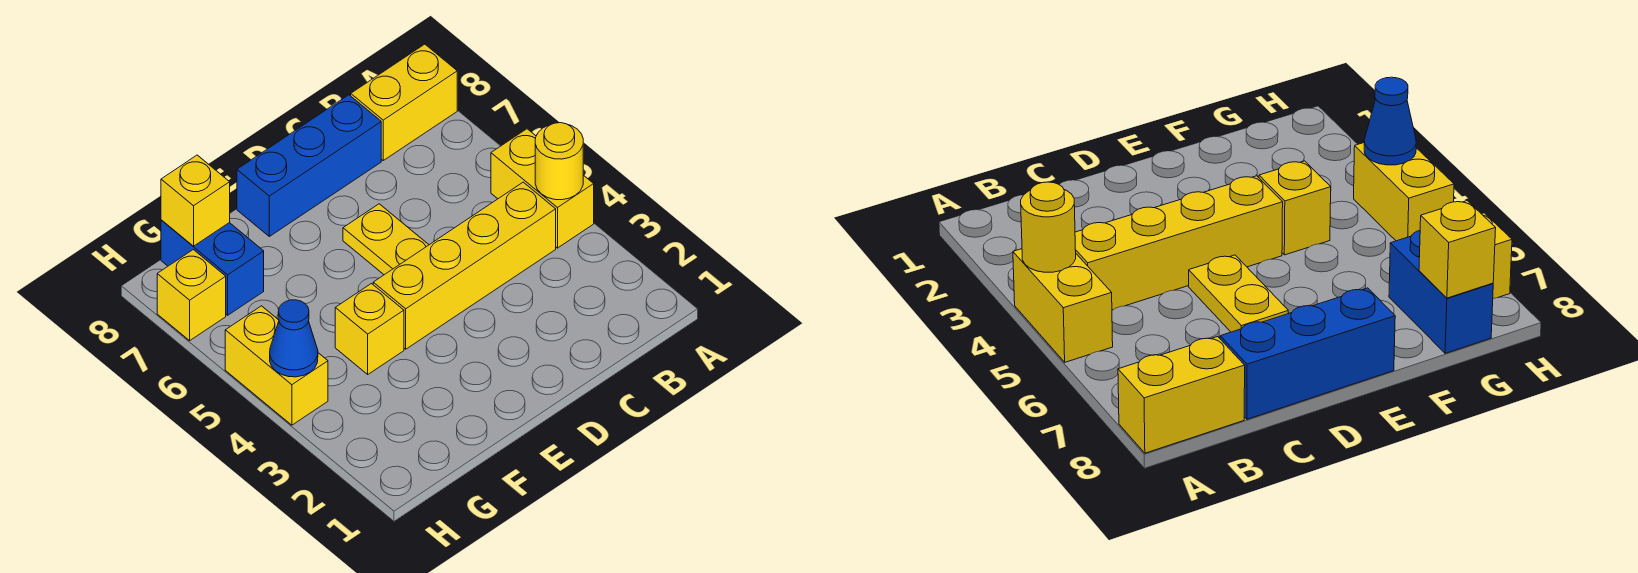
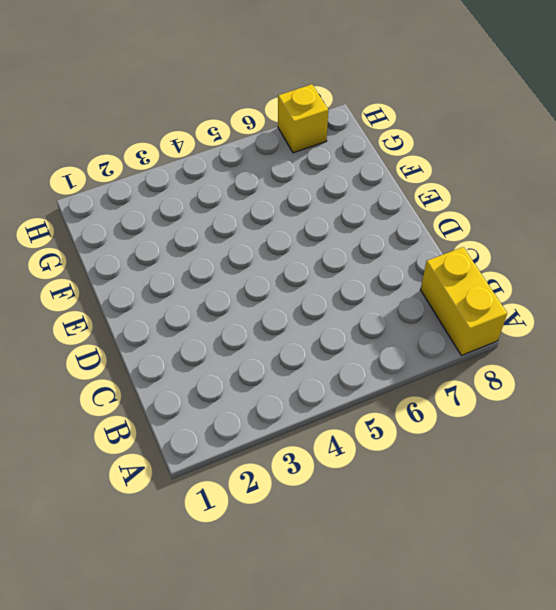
none -> yellow brick A4:A5 level 1
none -> yellow brick B4:E4 level 1
none -> blue brick C8:E8 level 1

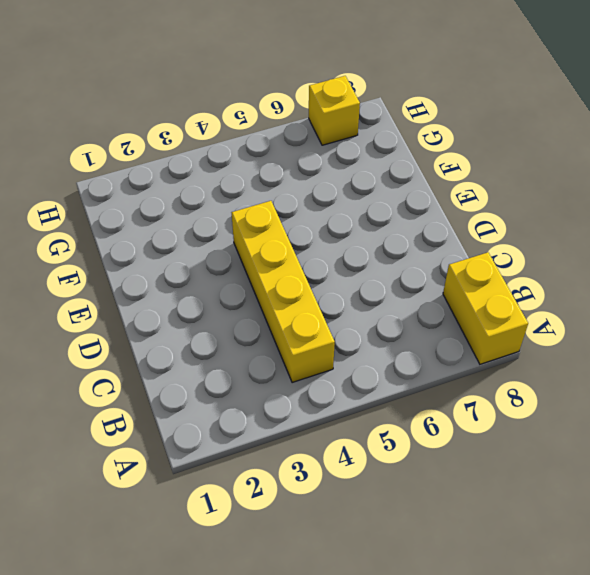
none -> yellow brick A4:A5 level 1
none -> blue brick C8:E8 level 1
none -> yellow plate D5:D6 level 1

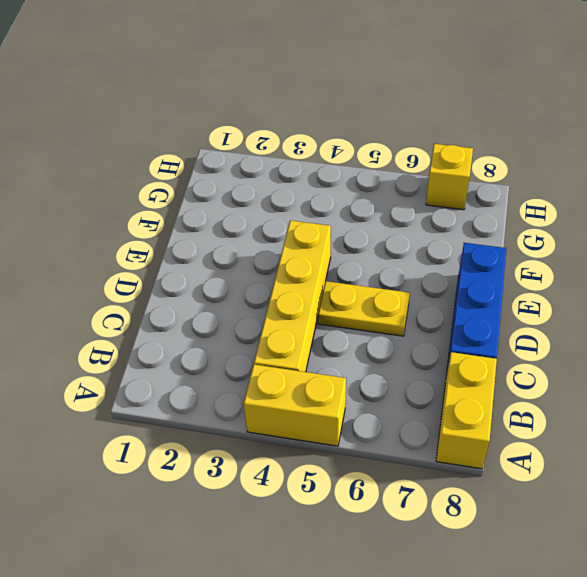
none -> yellow brick F4 level 1
none -> blue brick G7:G8 level 1
none -> yellow brick H4:H5 level 1

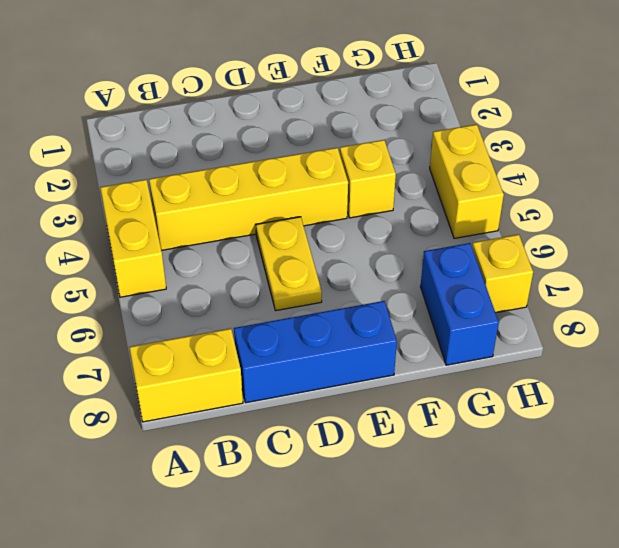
none -> yellow round brick A4 level 2
none -> yellow brick G8 level 2
none -> blue cone H4 level 2

